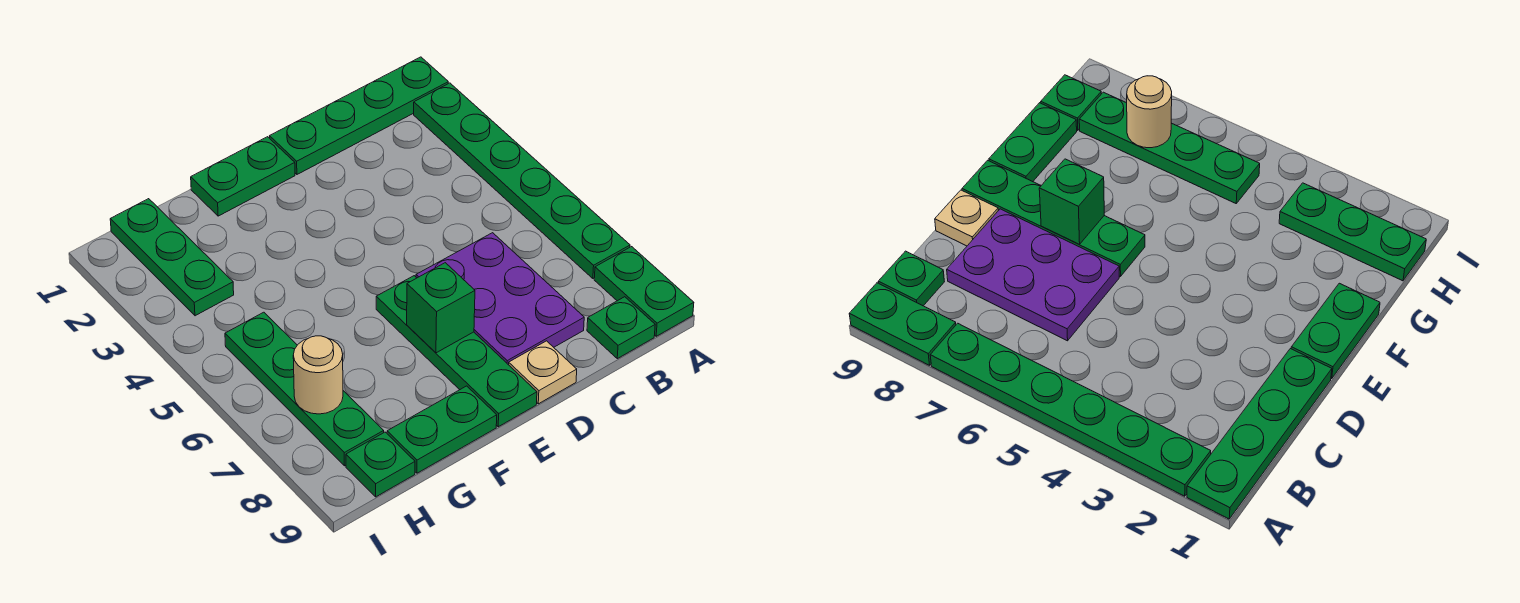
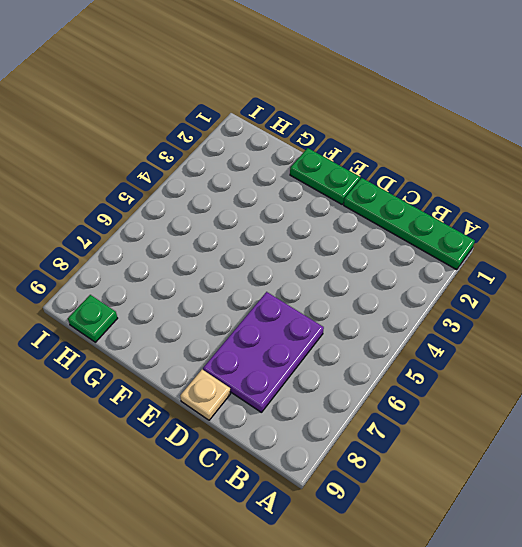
none -> green plate A2:A7 level 1
none -> green plate A8:A9 level 1
none -> green plate B9 level 1

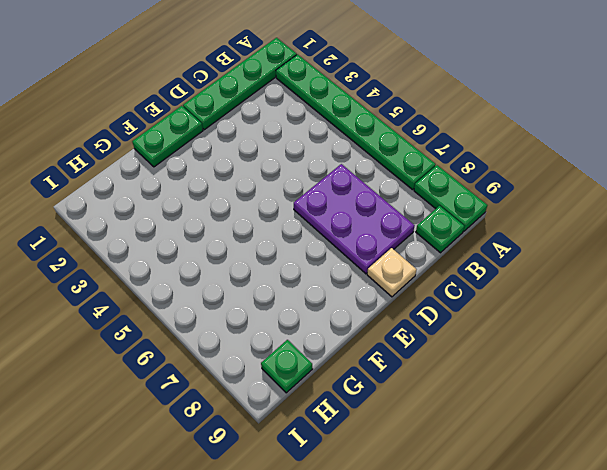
none -> green plate E6:E9 level 1
none -> green plate F9:G9 level 1
none -> green plate H1:H3 level 1

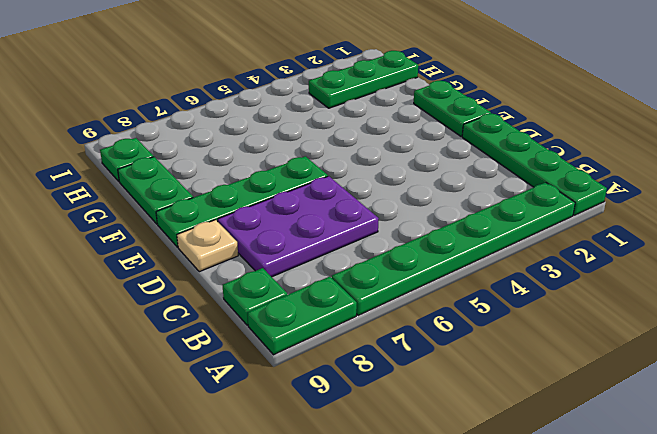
none -> green plate H5:H8 level 1
none -> green brick E7 level 2
none -> tan round brick H7 level 2

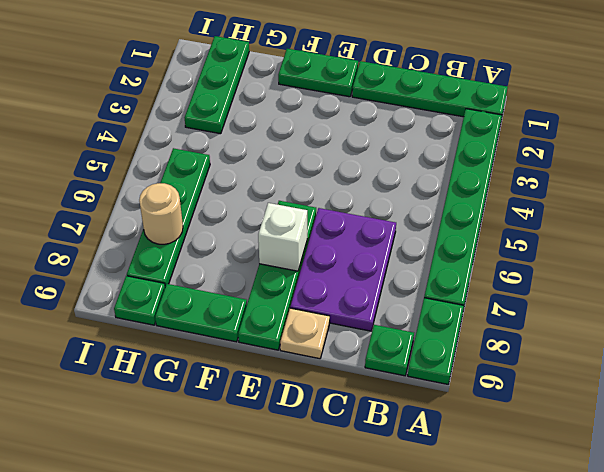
white brick E7 level 2 -> green brick E7 level 2

